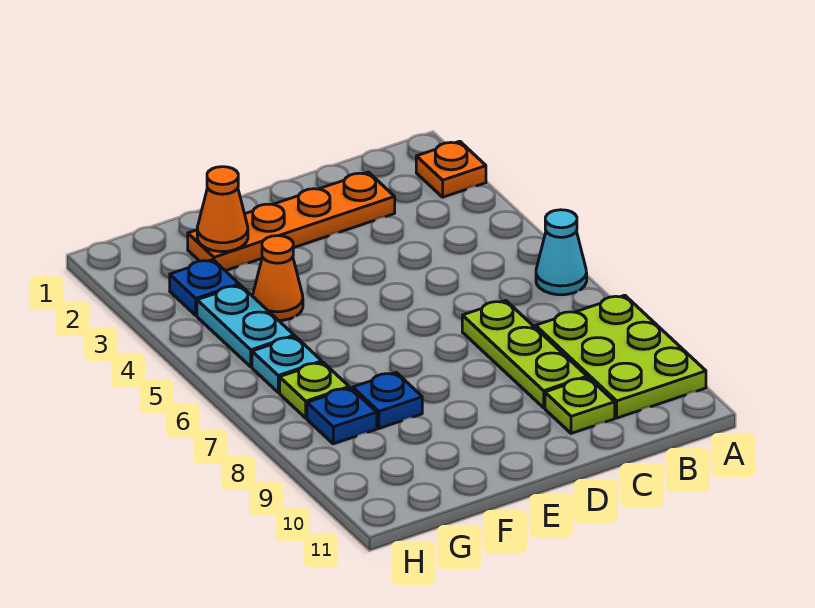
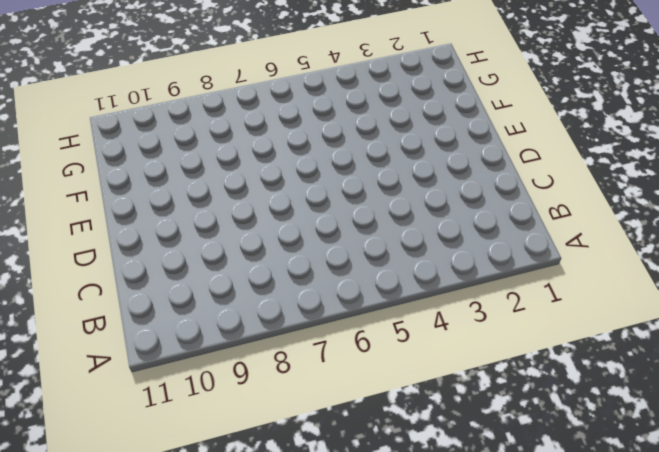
none -> orange plate A2 level 1
none -> cyan cone A6 level 1
none -> lime plate A8:B10 level 1

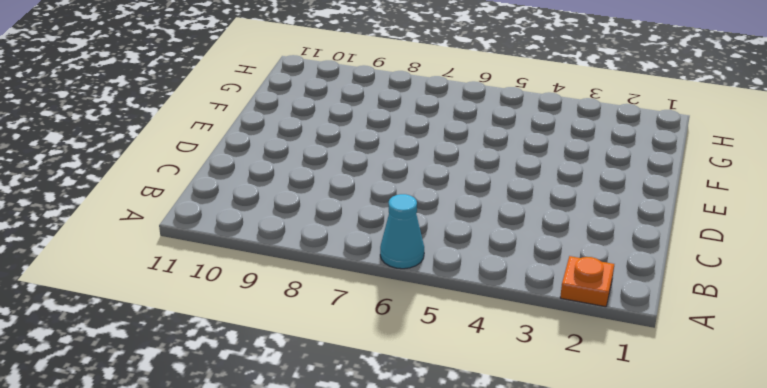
none -> lime plate A8:B10 level 1
none -> orange plate C2:F2 level 1
none -> lime plate C7:C9 level 1

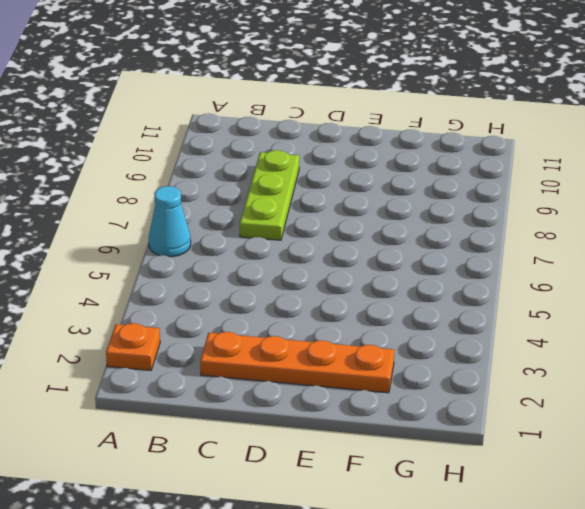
none -> lime plate A8:B10 level 1
none -> lime plate C10 level 1
none -> orange cone F4 level 1

